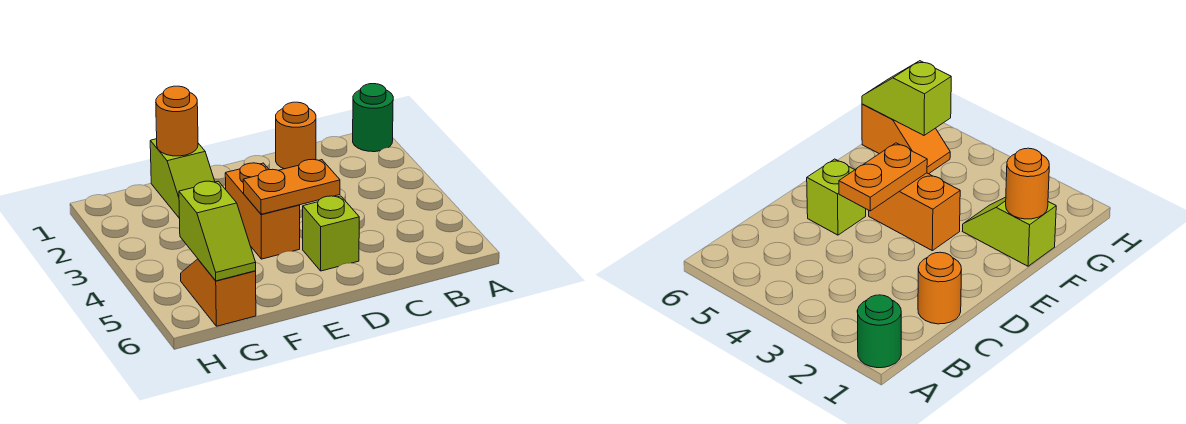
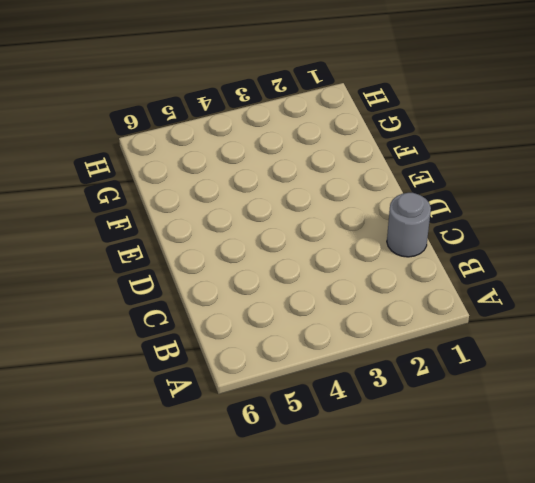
grey round brick C1 level 1 -> orange round brick C1 level 1
none -> green round brick A1 level 1
none -> lime brick D5 level 1

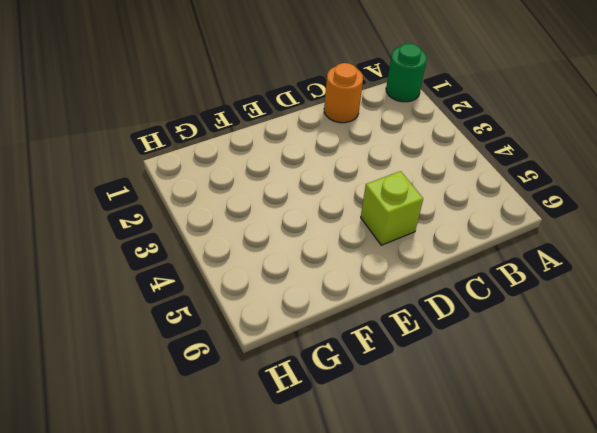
none -> orange brick E3:E4 level 1
none -> lime slope F1:F2 level 1 top 1

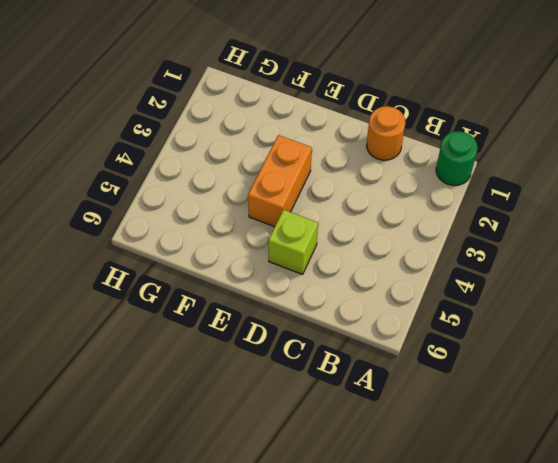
none -> lime slope F1:F2 level 1 top 1
none -> orange slope G5:G6 level 1 top 6

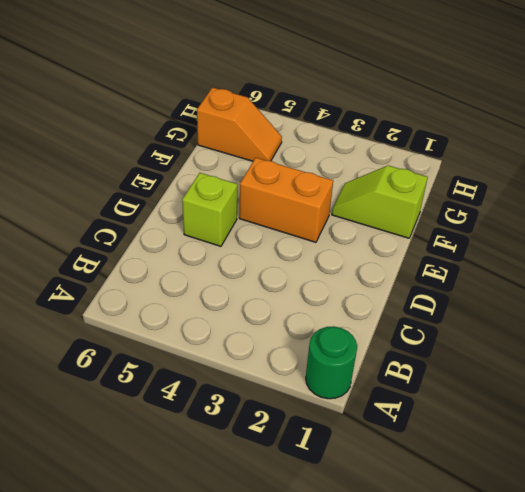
none -> orange round brick C1 level 1
none -> orange plate D4:E4 level 2

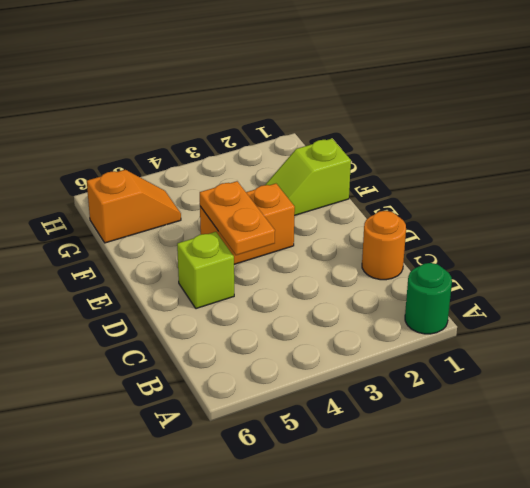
none -> orange round brick F1 level 2
none -> lime slope G5:G6 level 2 top 5

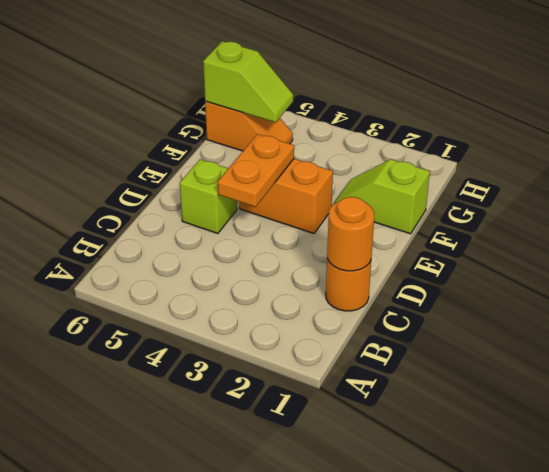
orange round brick C1 level 2 -> orange round brick F1 level 2
lime slope G5:G6 level 2 top 6 -> lime slope G5:G6 level 2 top 5
none -> green round brick A1 level 1

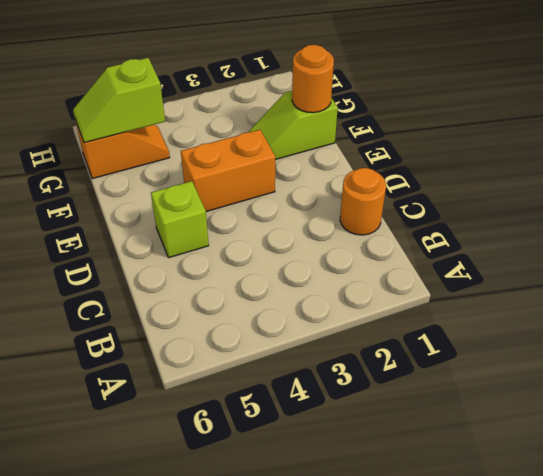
none -> green round brick A1 level 1
none -> orange plate D4:E4 level 2

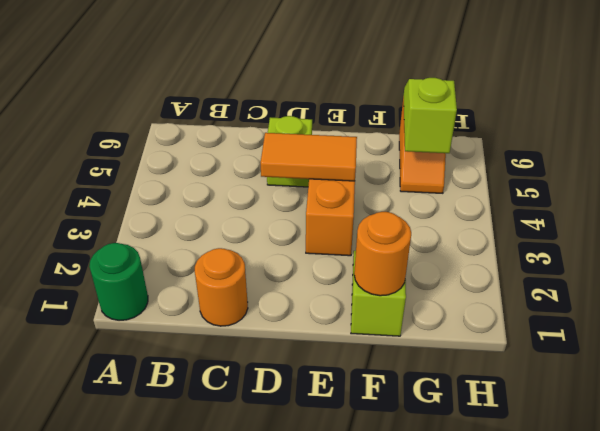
orange tile D4:E4 level 2 -> orange plate D4:E4 level 2

